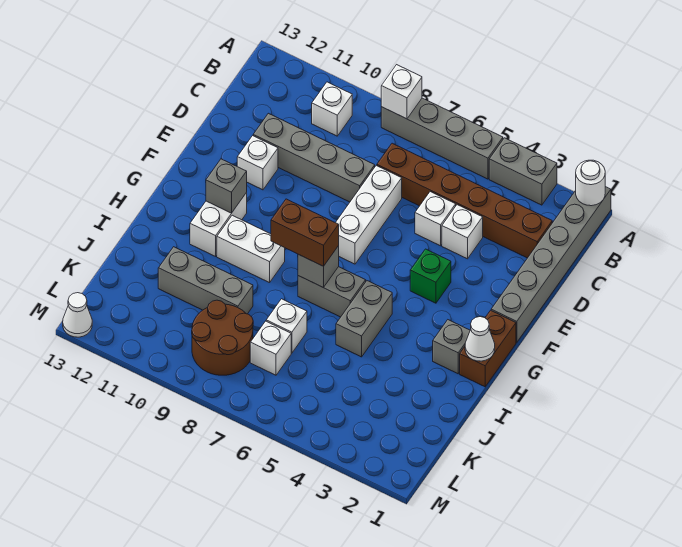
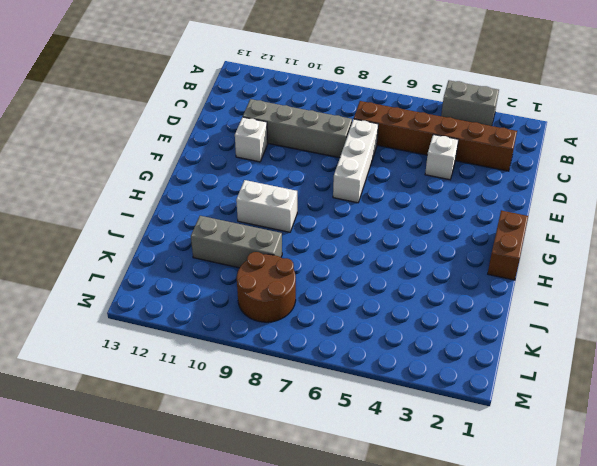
none -> grey brick A1:F1 level 1
none -> grey brick A5:A8 level 1
none -> white brick B10 level 1

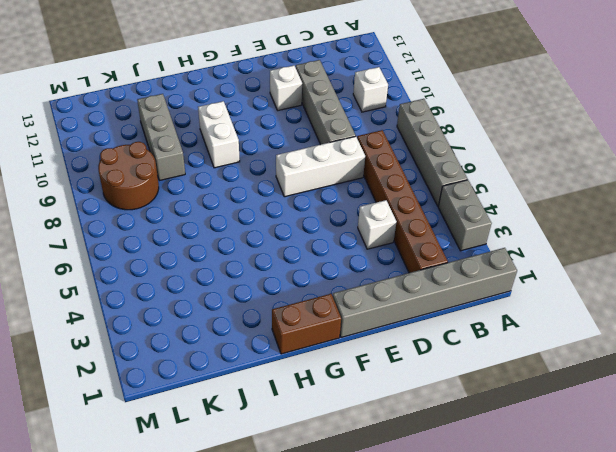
none -> white brick D5 level 1
none -> green brick F4 level 1
none -> white brick G11:H11 level 1

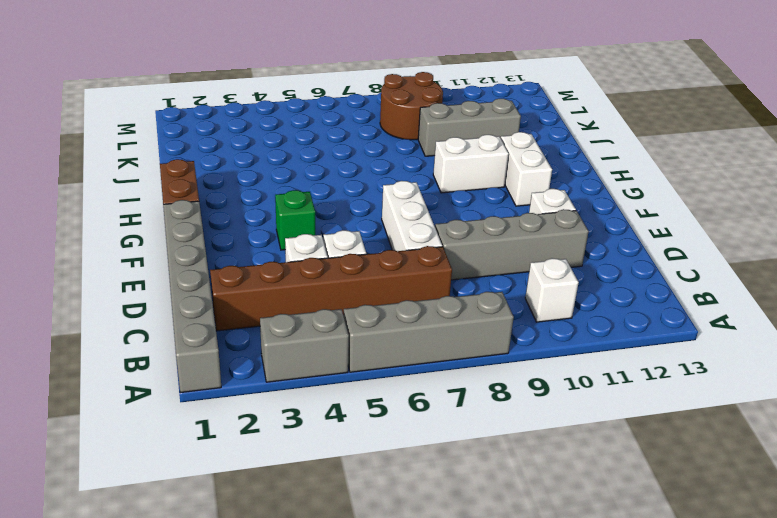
none -> grey brick H2 level 1
none -> grey brick H5:I5 level 1
none -> grey brick H6:H7 level 1

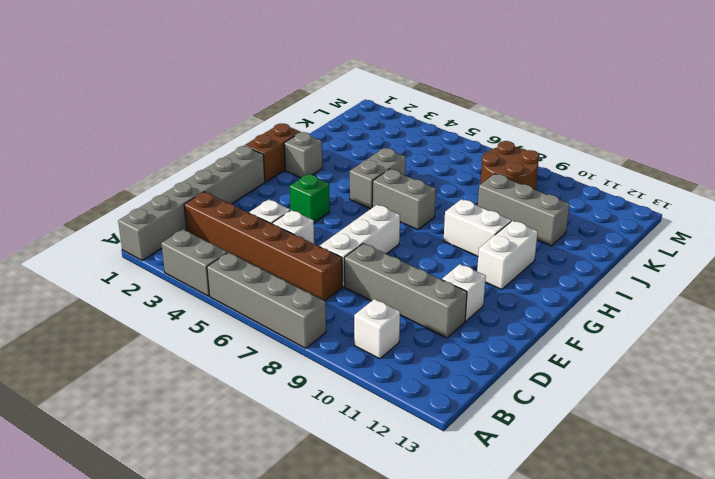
none -> white brick J7 level 1
none -> white brick K7 level 1
none -> white cone M13 level 1

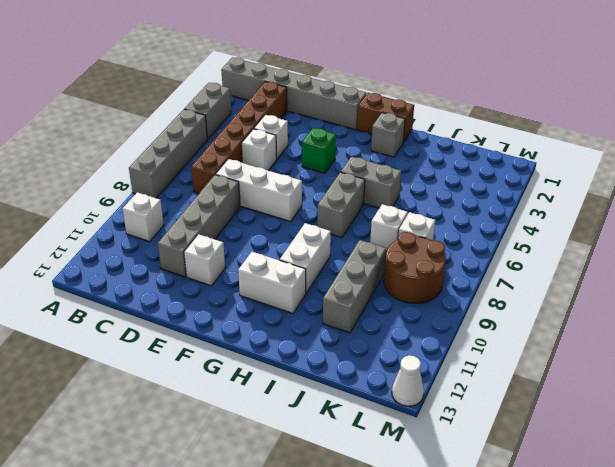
none -> white round brick A1 level 2
none -> white brick A8 level 2
none -> grey brick G11 level 2

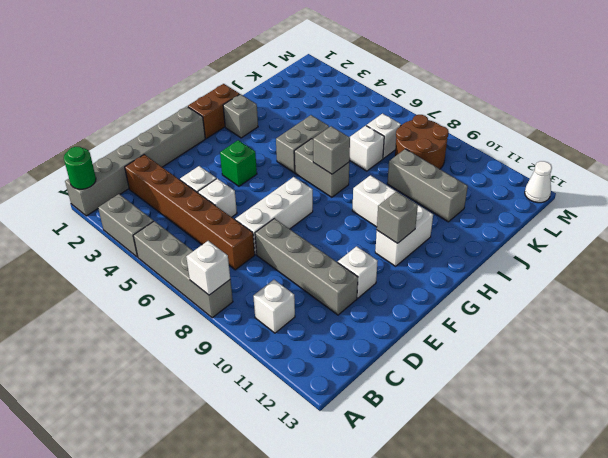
green round brick A1 level 2 -> white round brick A1 level 2
none -> white cone H1 level 2
none -> brown brick H7:H8 level 3

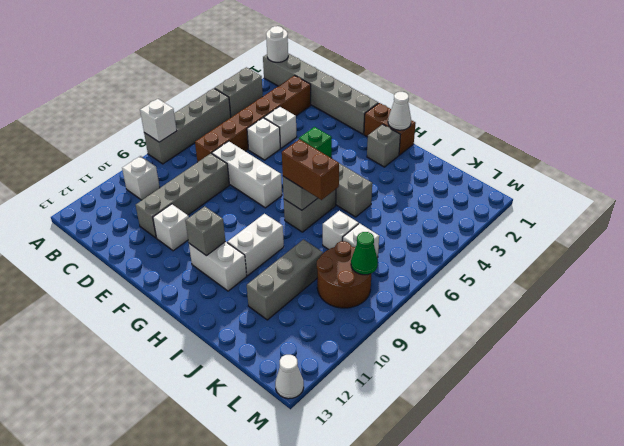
brown brick H7:I7 level 3 -> brown brick H7:H8 level 3
green cone L8 level 2 -> none

